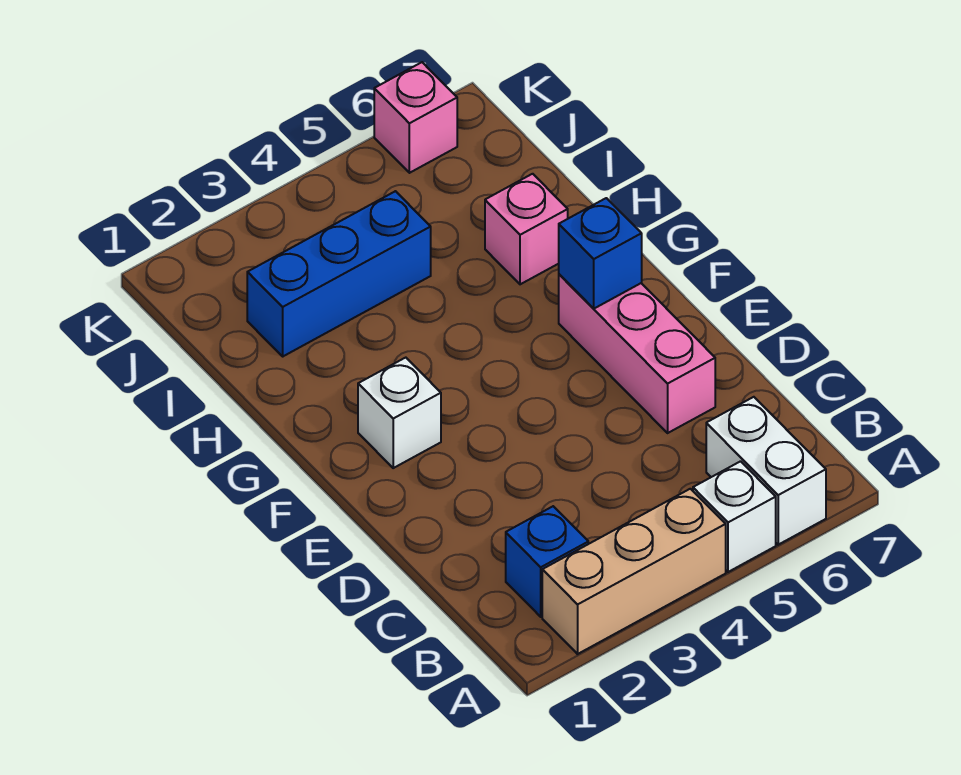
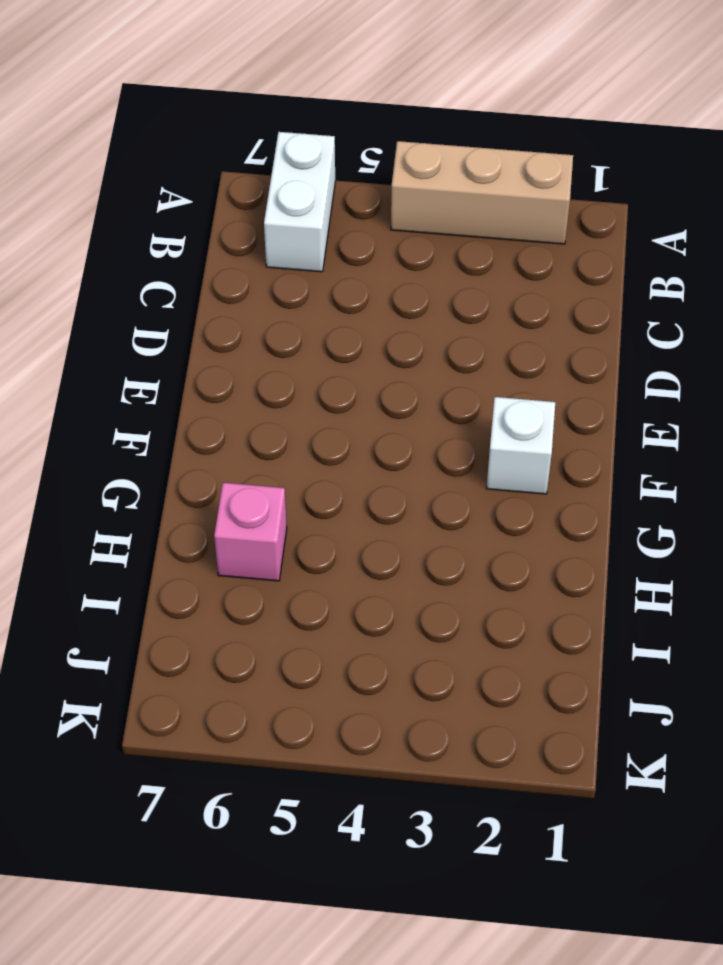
none -> white brick A5 level 1
none -> blue brick B2 level 1

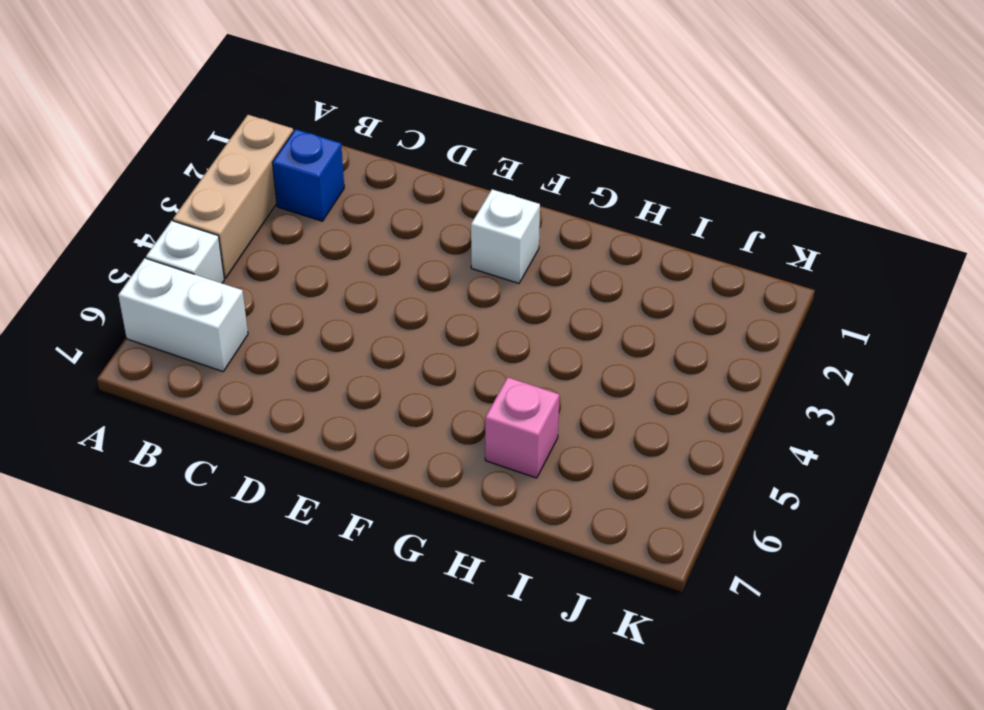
none -> pink brick D6:F6 level 1
none -> blue brick I2:I4 level 1

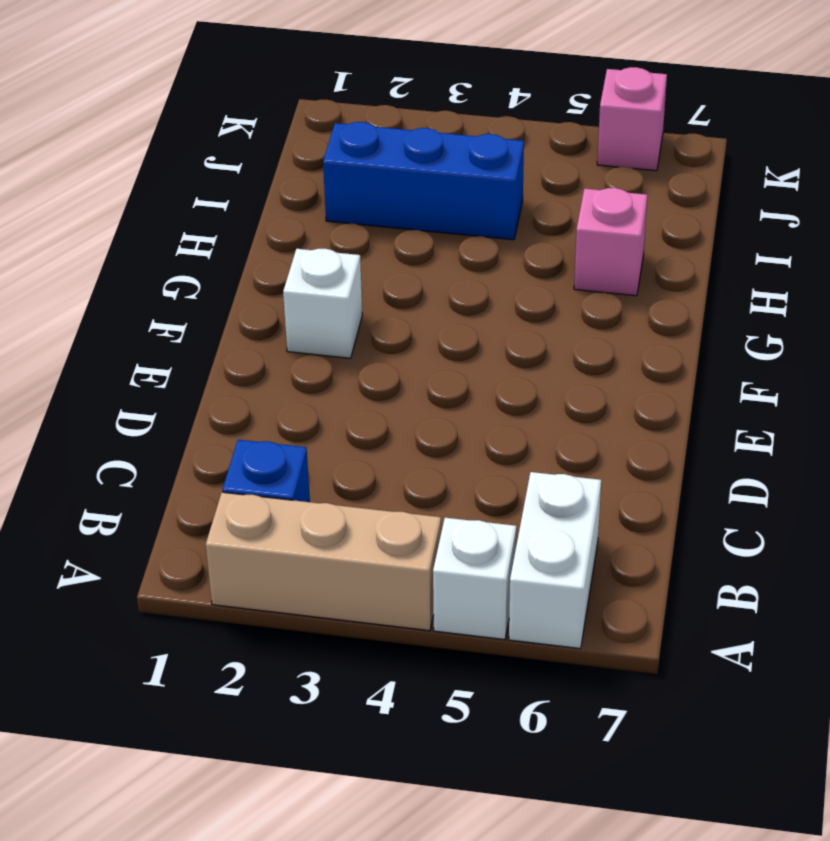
none -> pink brick D6:F6 level 1
none -> blue brick F6 level 2

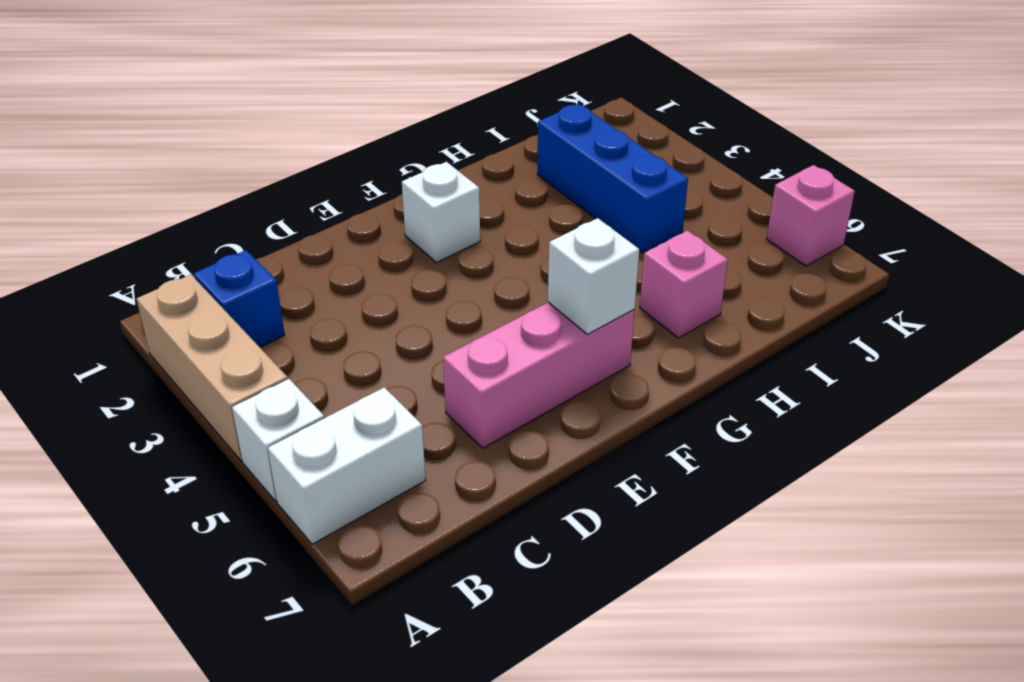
white brick F6 level 2 -> blue brick F6 level 2

